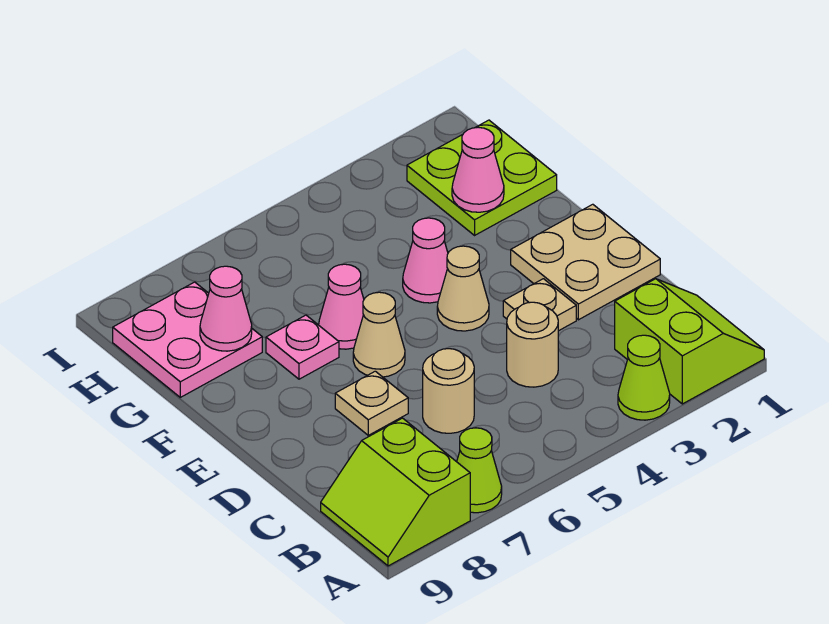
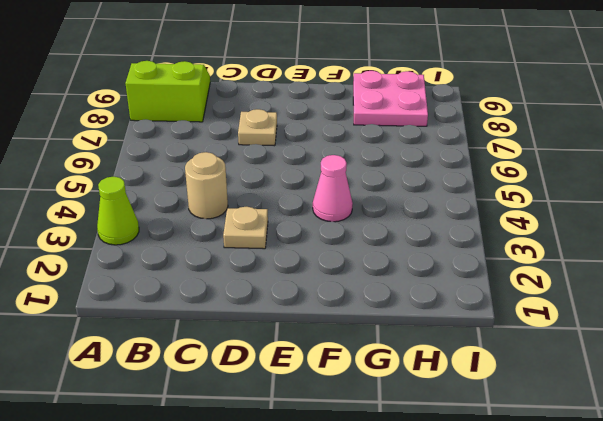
none -> lime slope A1:B2 level 1 top 2
none -> lime cone A7 level 1
none -> tan round brick C6 level 1

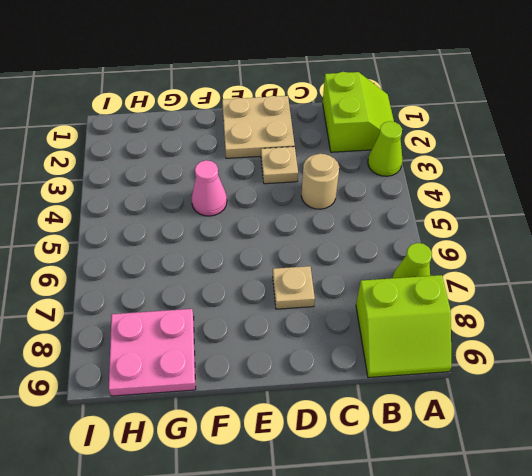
lime slope A1:B2 level 1 top B -> lime slope A1:B2 level 1 top 2
none -> tan round brick C6 level 1
none -> tan cone E4 level 1
none -> tan cone E6 level 1

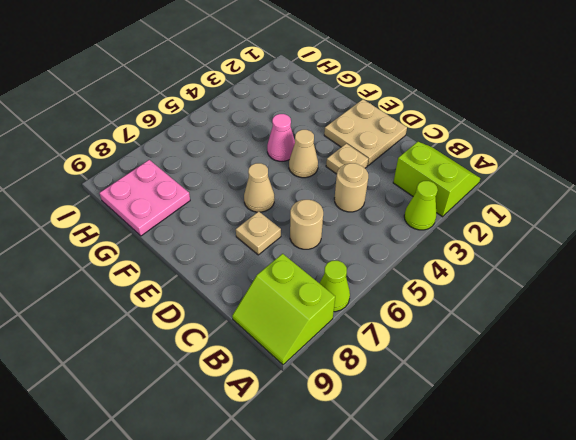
none -> pink cone F6 level 1
none -> pink plate F7 level 1
none -> lime plate G1:H2 level 1

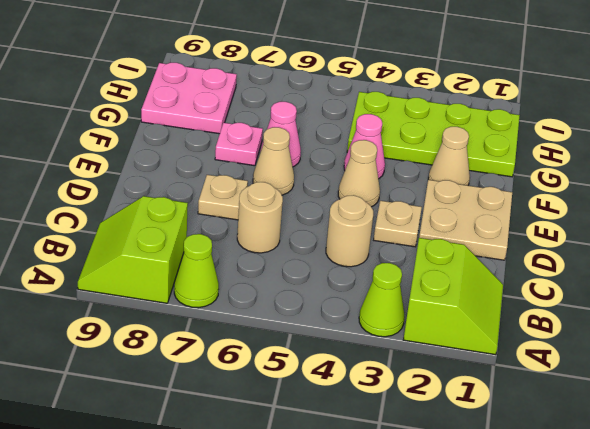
tan cone F2 level 1 -> none
lime plate G1:H4 level 1 -> lime plate G1:H2 level 1
none -> pink cone G2 level 2
none -> pink cone G8 level 2

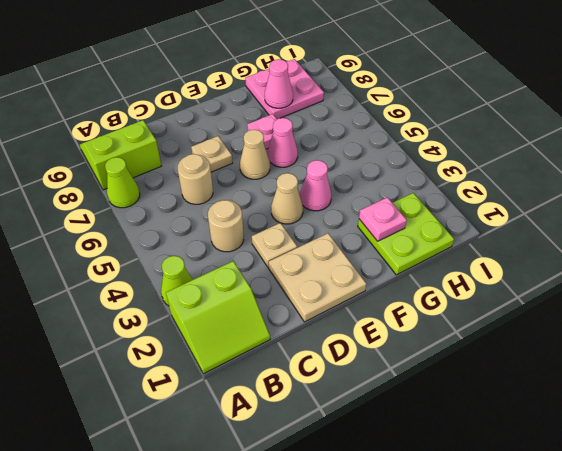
pink plate G2 level 2 -> pink cone G2 level 2

